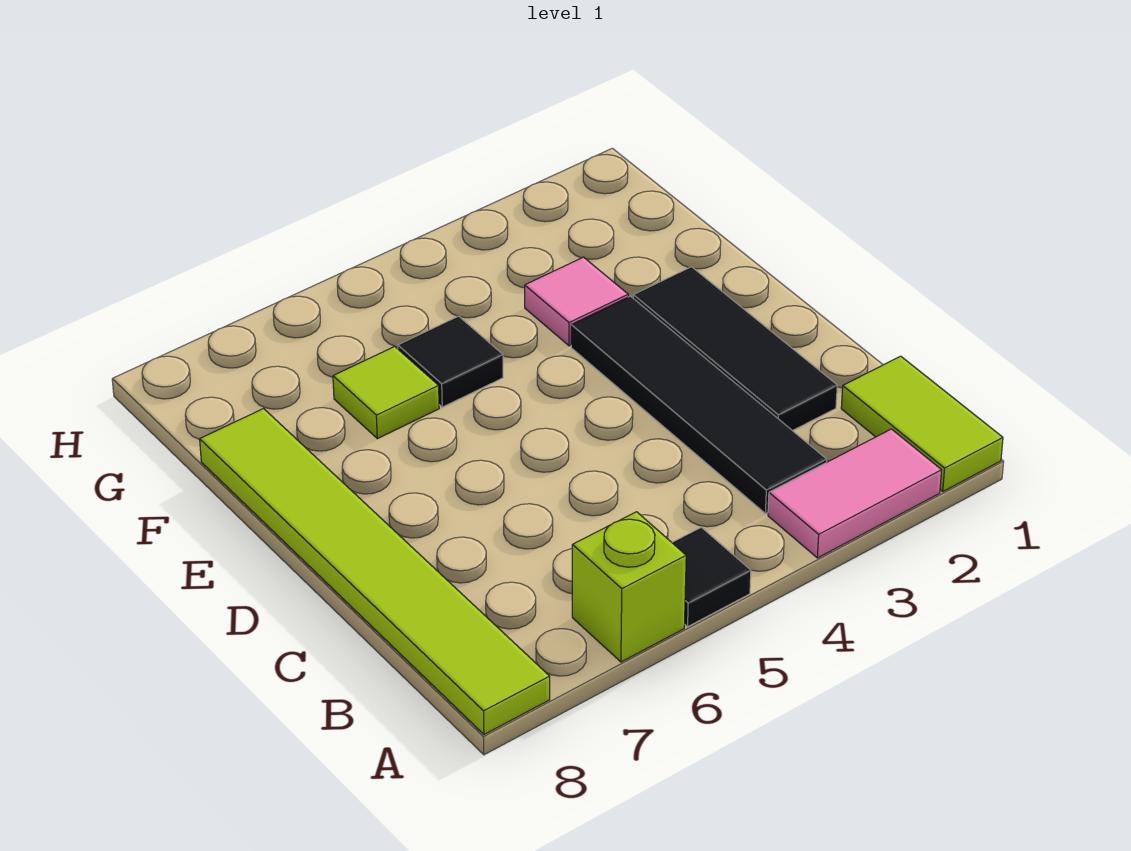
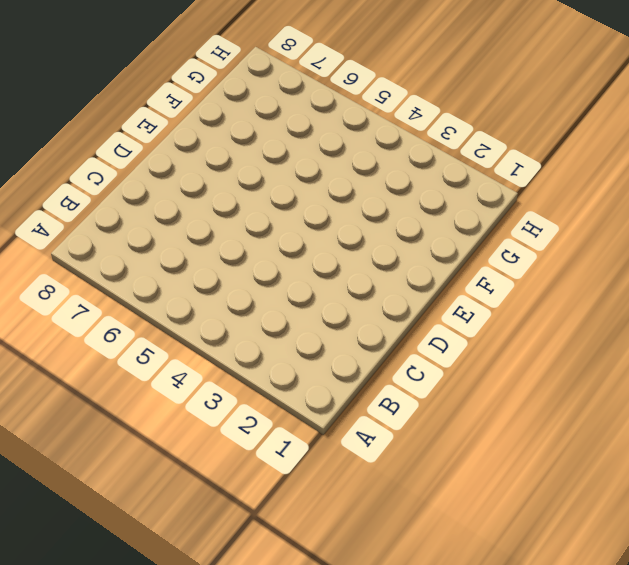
none -> lime tile A1:B1 level 1
none -> pink tile A2:A3 level 1

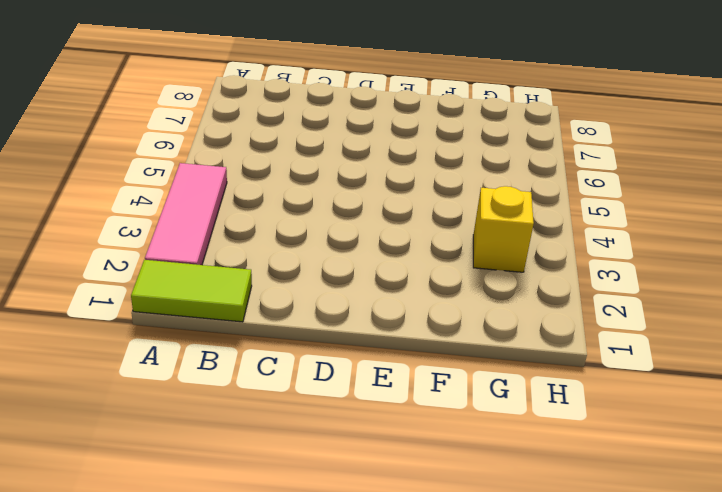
pink tile A2:A4 level 1 -> pink tile A2:A3 level 1
yellow brick G3 level 1 -> none
none -> black tile A5 level 1
none -> lime brick A6 level 1

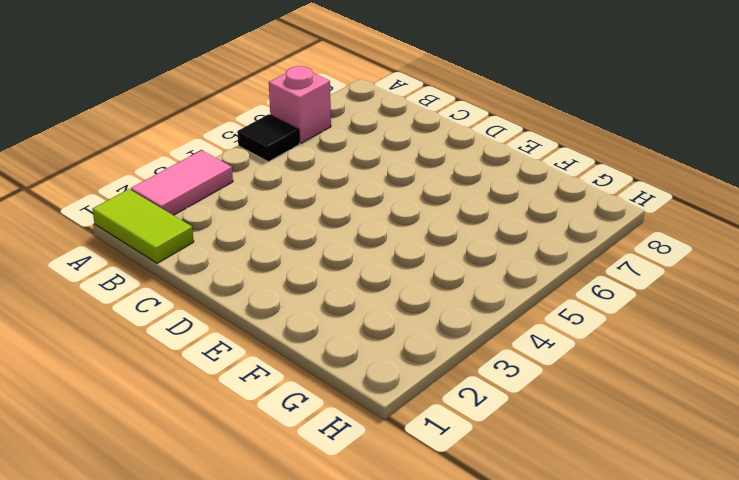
pink brick A6 level 1 -> lime brick A6 level 1
none -> lime tile A8:F8 level 1
none -> black tile B3:E3 level 1

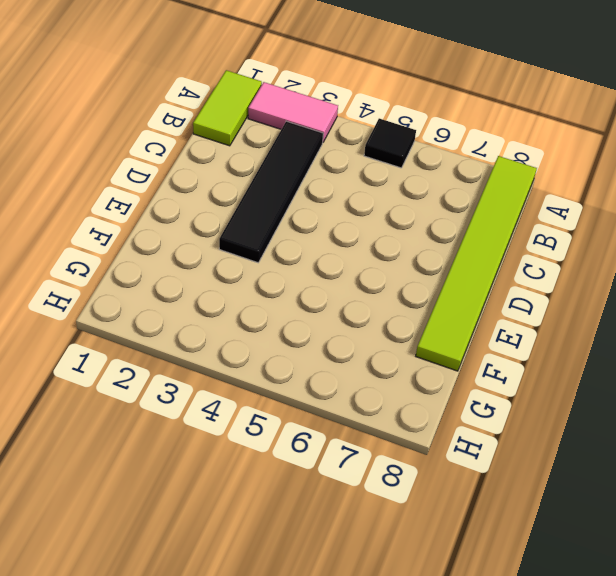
none -> lime brick A6 level 1
none -> black tile C2:E2 level 1

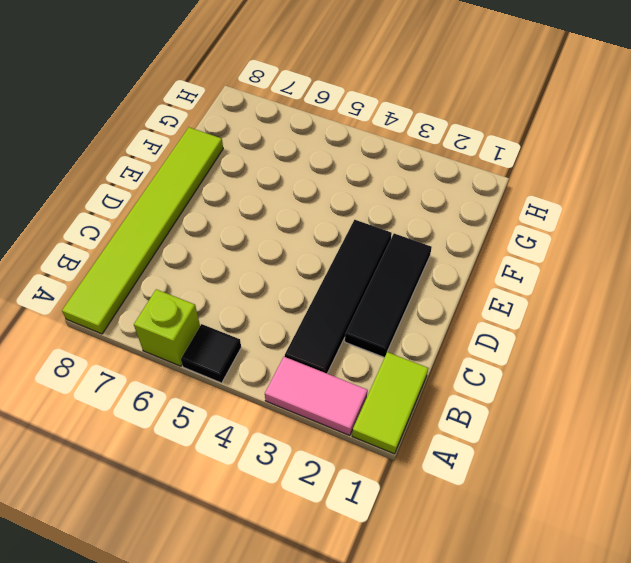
none -> pink tile F3 level 1
none -> black tile F5 level 1

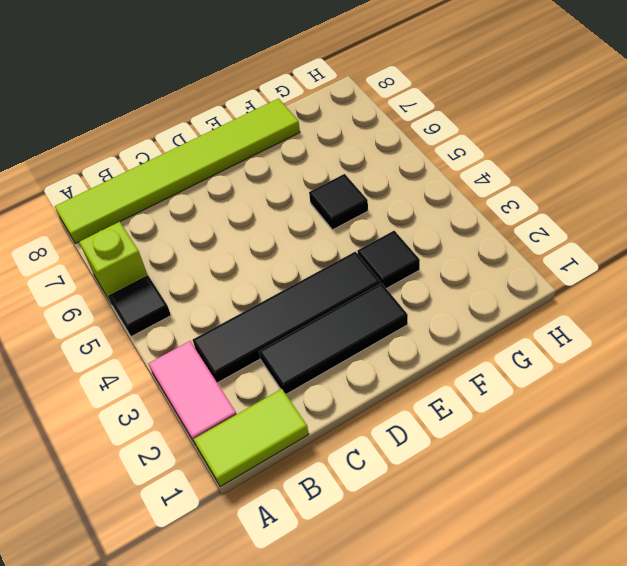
black tile F3 level 1 -> pink tile F3 level 1
none -> lime tile F6 level 1

